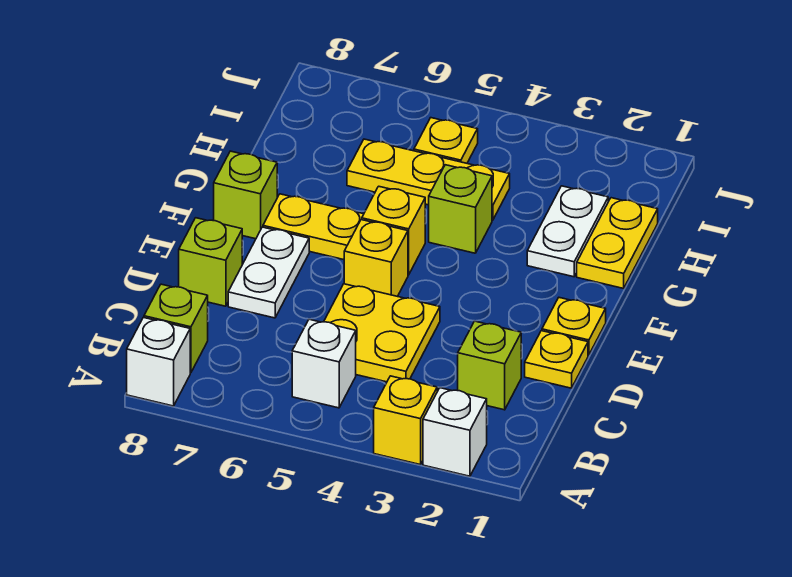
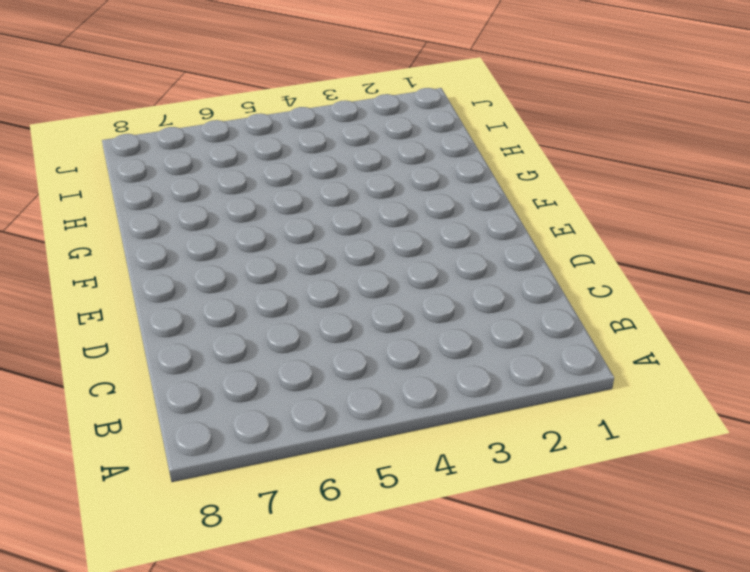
none -> white brick A2 level 1
none -> yellow brick A3 level 1
none -> white brick A8 level 1

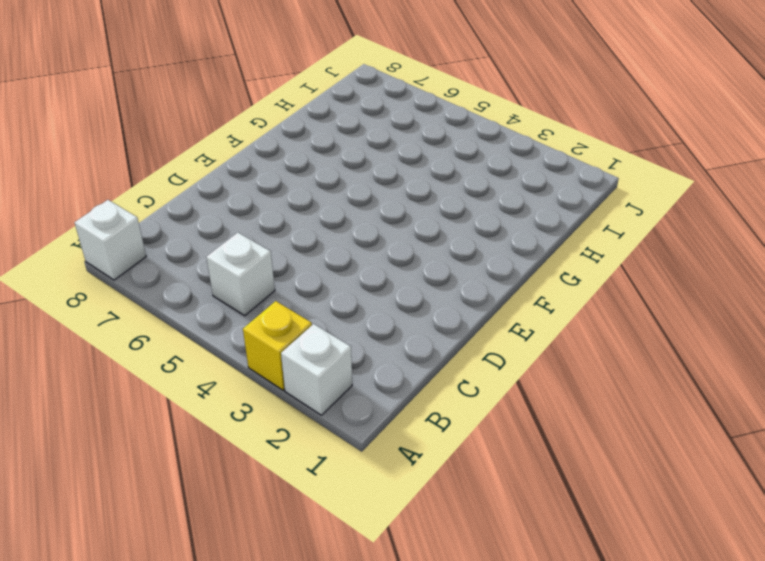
none -> lime brick B8 level 1
none -> lime brick C2 level 1
none -> yellow plate C4:D5 level 1

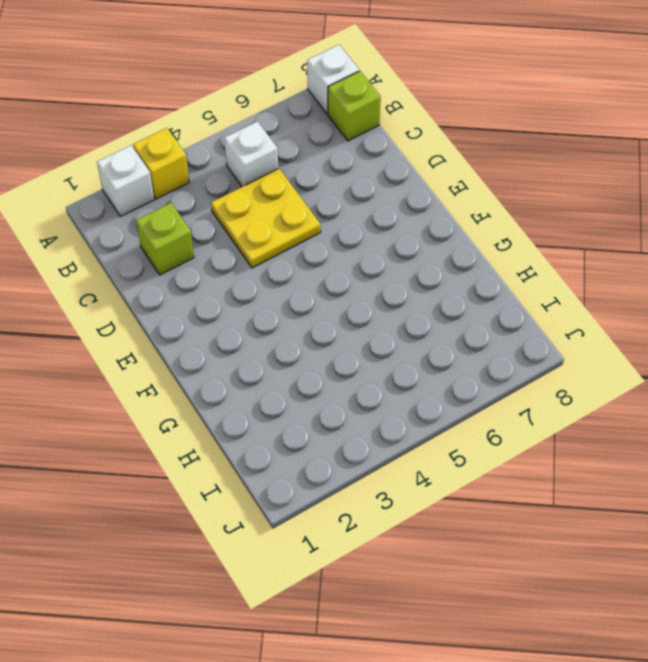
none -> yellow plate D1 level 1
none -> white plate D7:E7 level 1
none -> lime brick D8 level 1

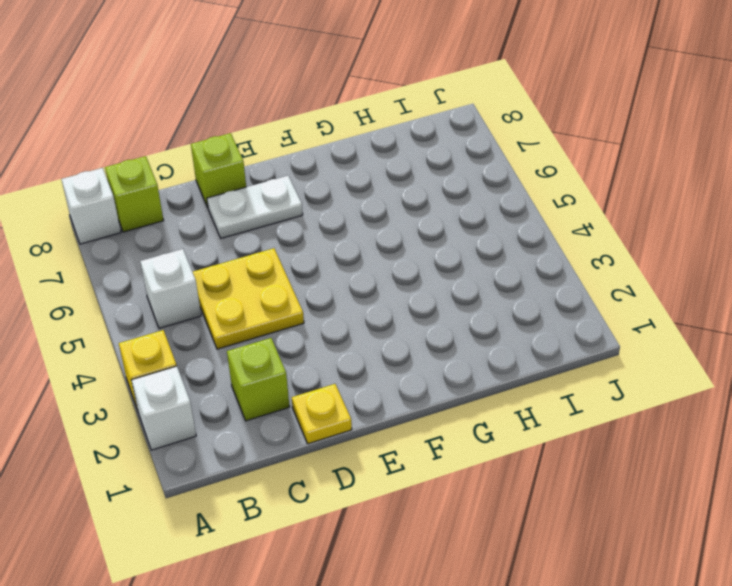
none -> yellow plate E1 level 1
none -> yellow brick E5 level 1
none -> yellow brick F5 level 1

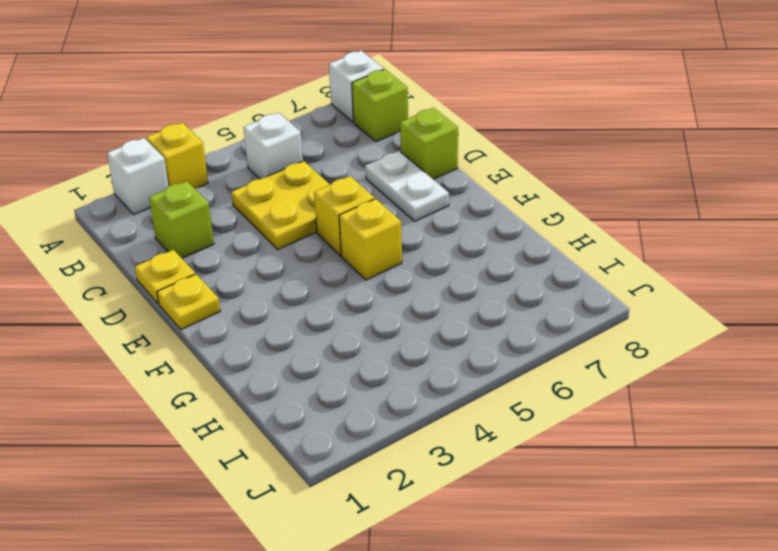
none -> yellow plate F6:F7 level 1
none -> lime brick F8 level 1
none -> yellow plate G1:H1 level 1

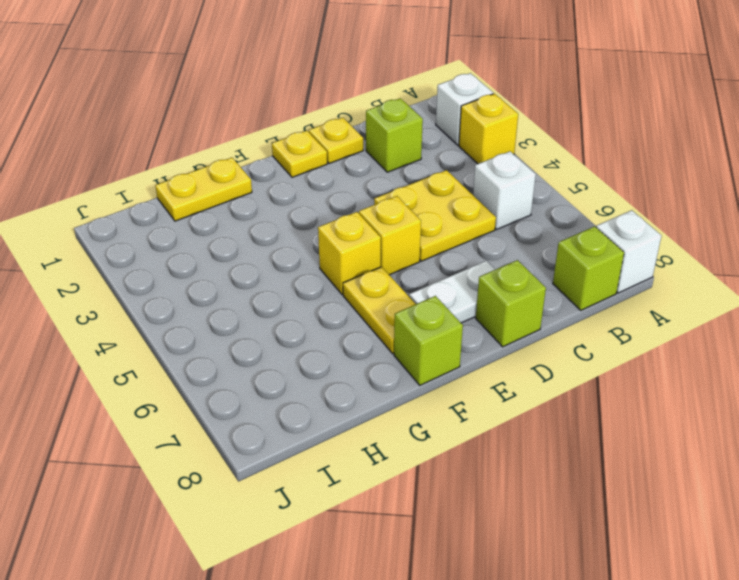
none -> white plate G2:H2 level 1
none -> lime brick G4 level 1
none -> yellow plate H4:H6 level 1

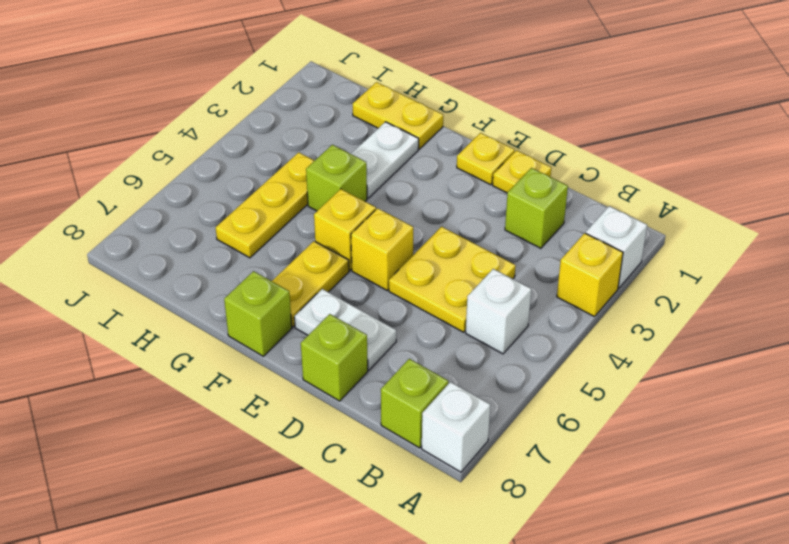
white plate G2:G3 level 1 -> white plate G2:H2 level 1
none -> yellow plate I5 level 1

